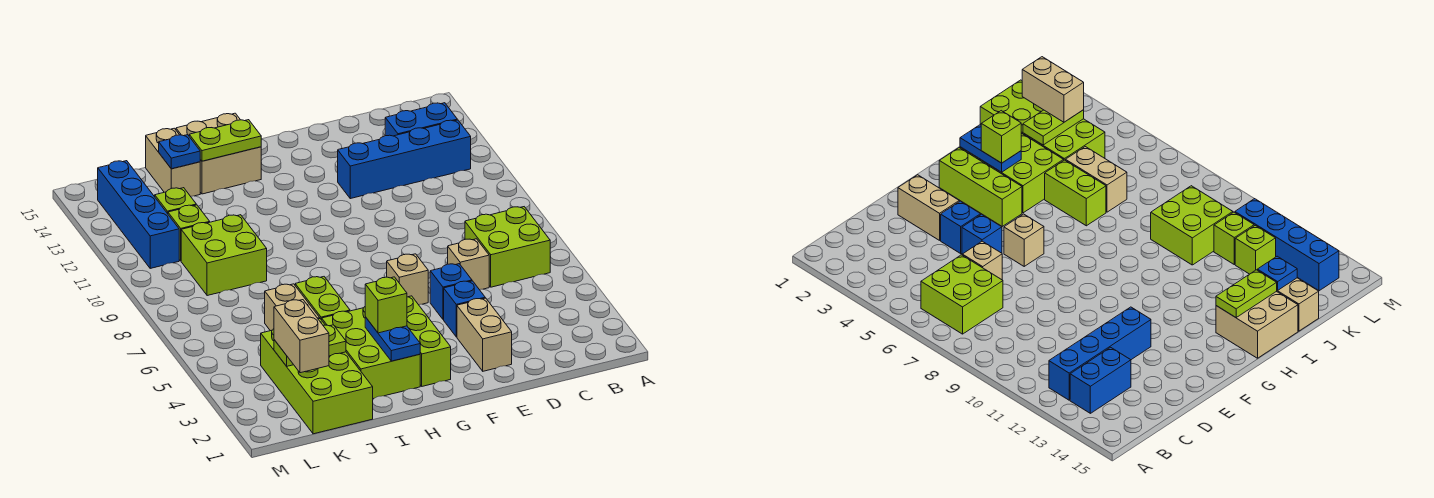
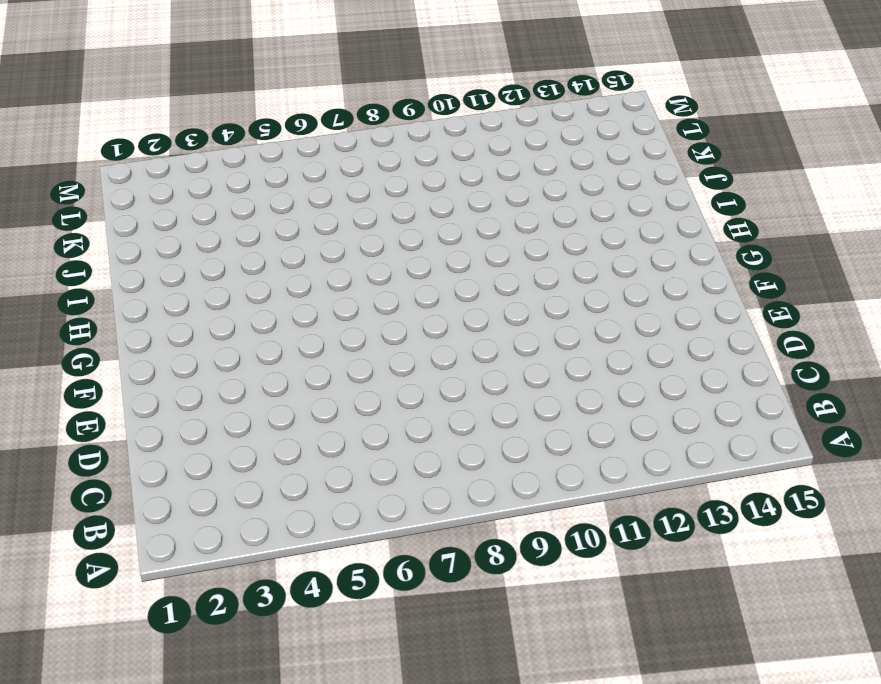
none -> lime brick B6:C7 level 1
none -> blue brick B12:E12 level 1
none -> blue brick B13:C13 level 1

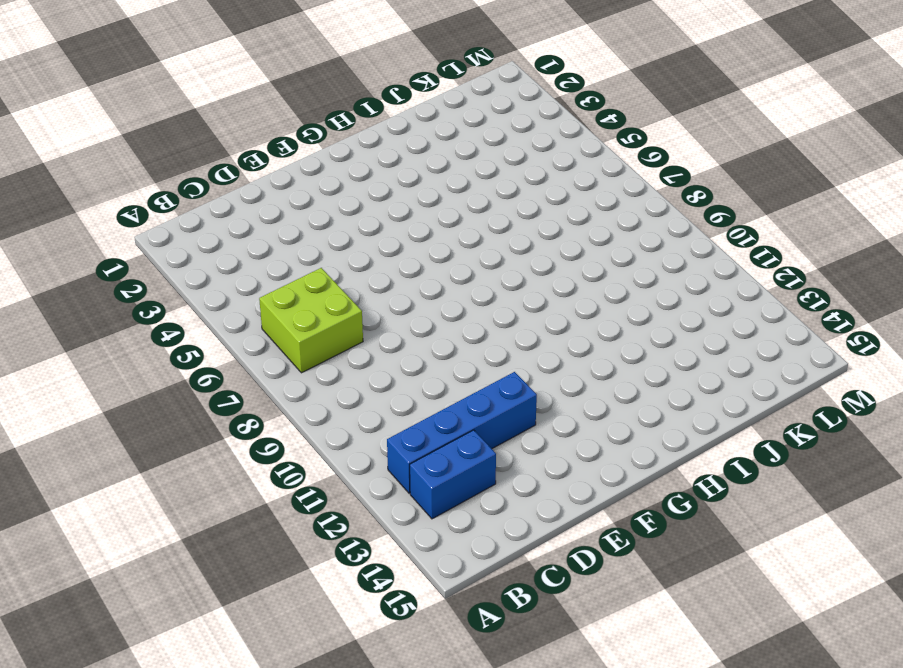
none -> tan brick D6 level 1
none -> tan brick E2:E3 level 1
none -> blue brick E4 level 1

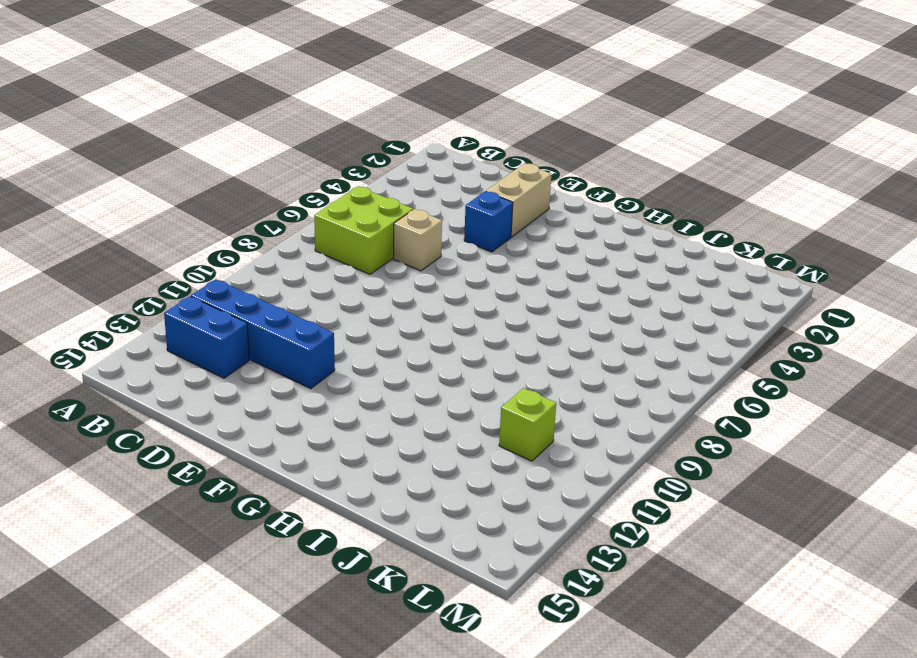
none -> blue brick E5 level 1
none -> tan brick F6 level 1
none -> lime brick G2:G4 level 1

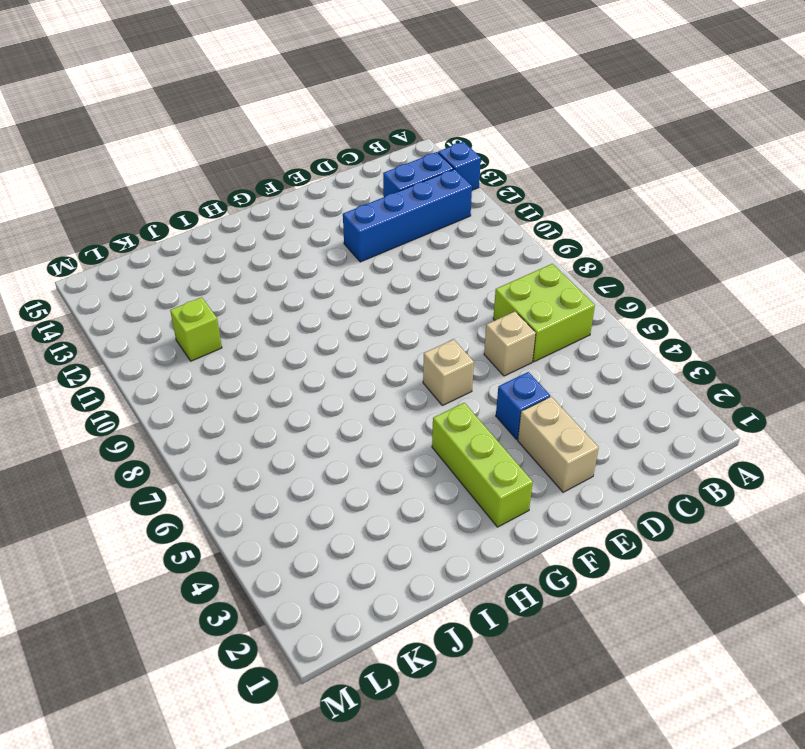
blue brick A13 level 1 -> blue brick E5 level 1
none -> lime brick H2:I4 level 1
none -> tan brick H14:I15 level 1
none -> lime brick I5:I6 level 1

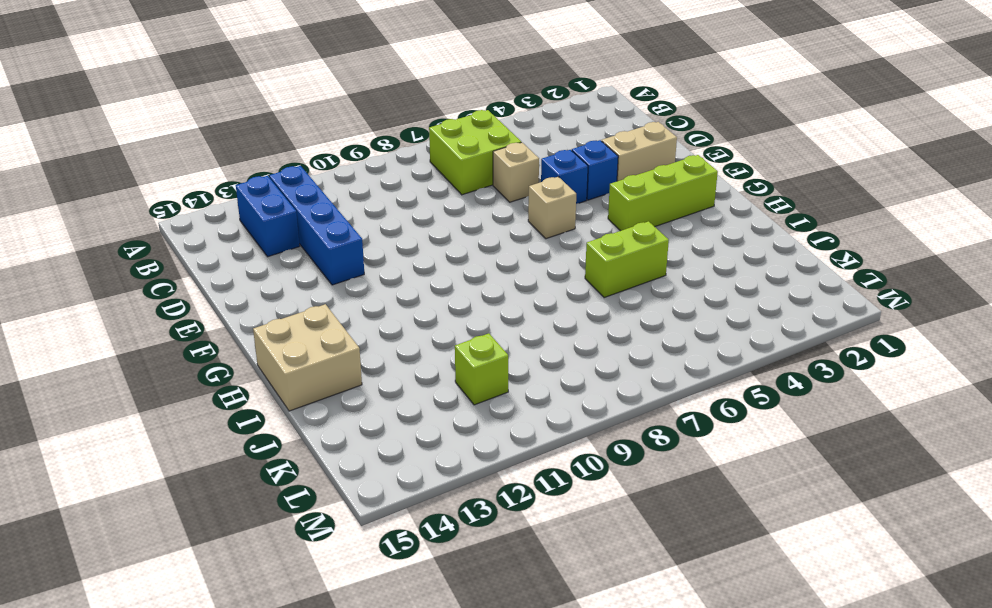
none -> lime brick H2:I4 level 1
none -> lime brick J1:K4 level 1
none -> tan brick J5:J6 level 1

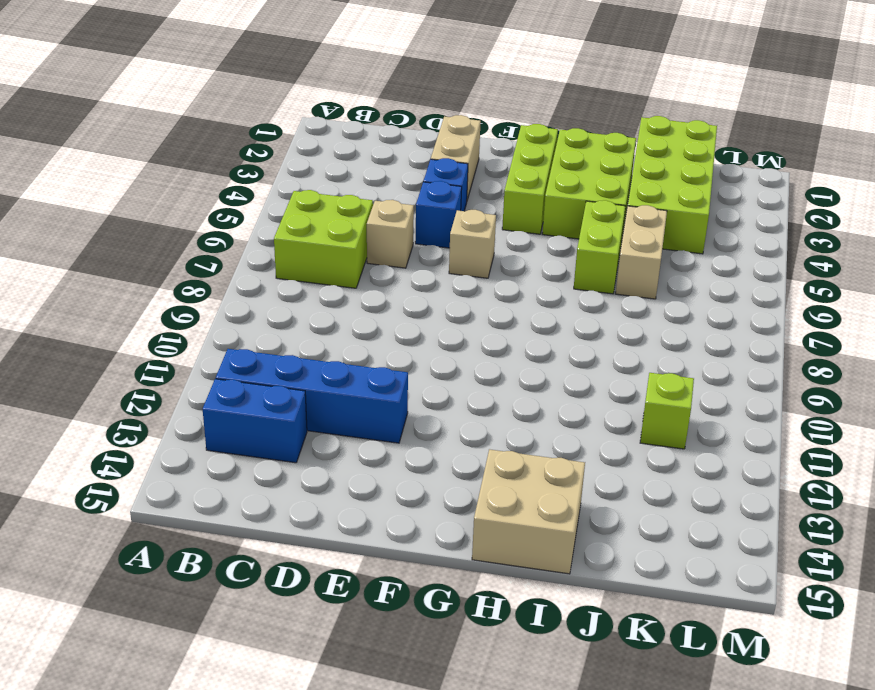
none -> lime brick J9:K10 level 1
none -> tan brick J14:J15 level 1
none -> lime brick K12 level 1

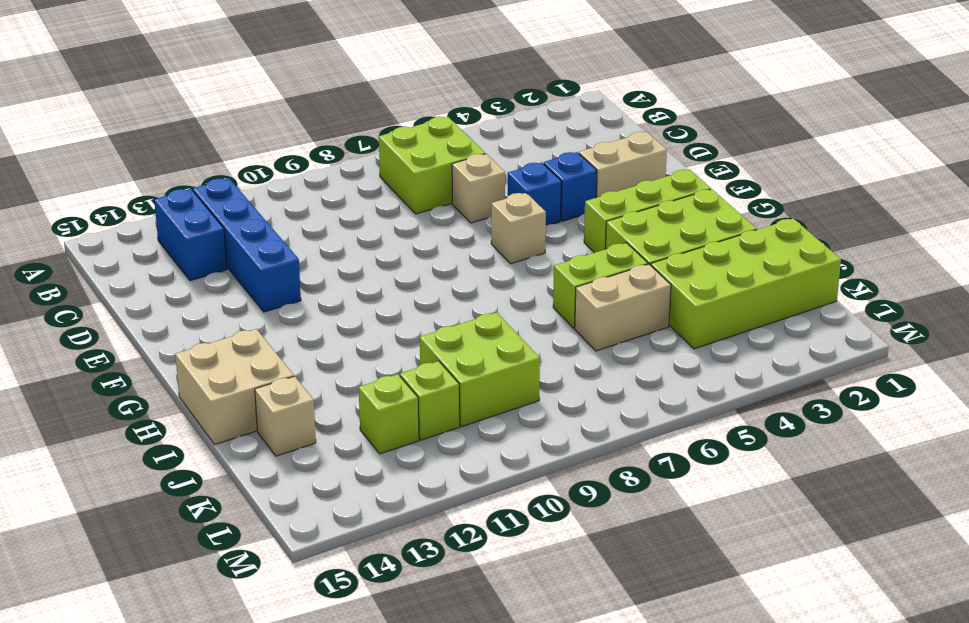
tan brick J14 level 1 -> tan brick J14:J15 level 1
none -> blue brick L11:L14 level 1
none -> blue plate H2:H3 level 2
none -> lime plate H14:I14 level 2

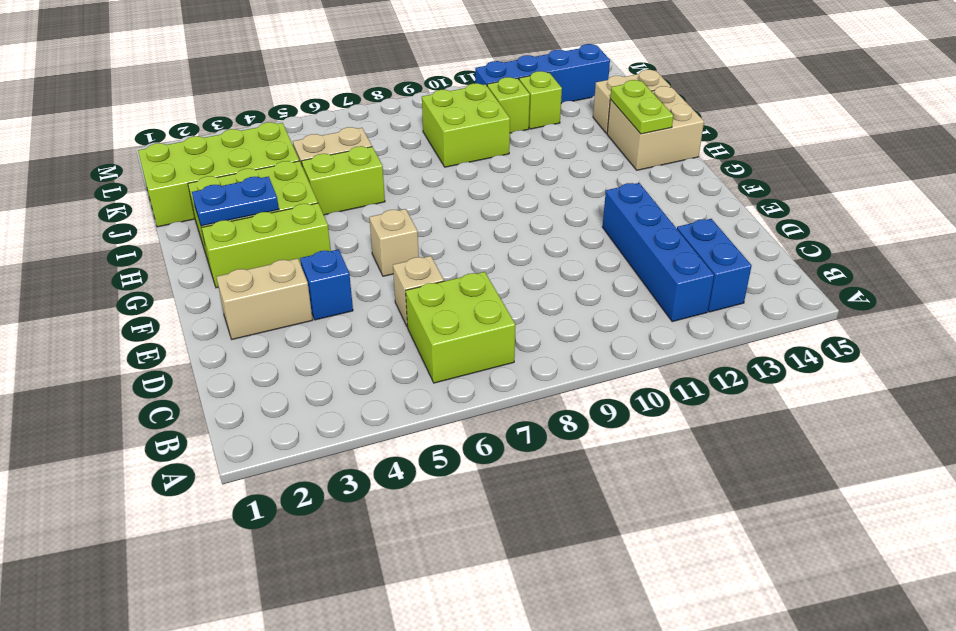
none -> blue brick E5 level 1
none -> lime plate J3:K3 level 2
none -> blue plate J14 level 2

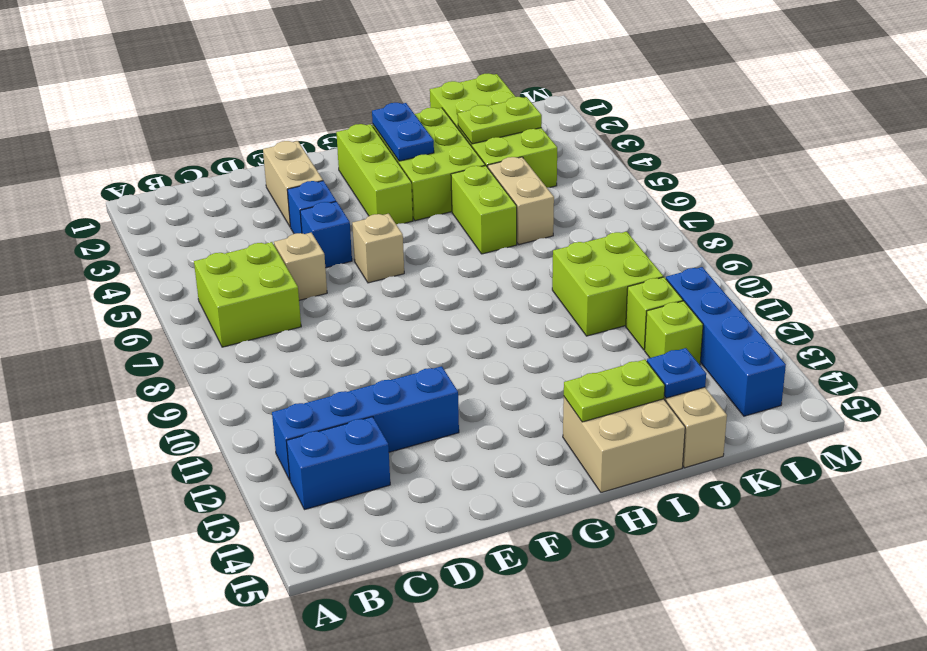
none -> lime brick H3 level 3
none -> tan brick K2:K3 level 3

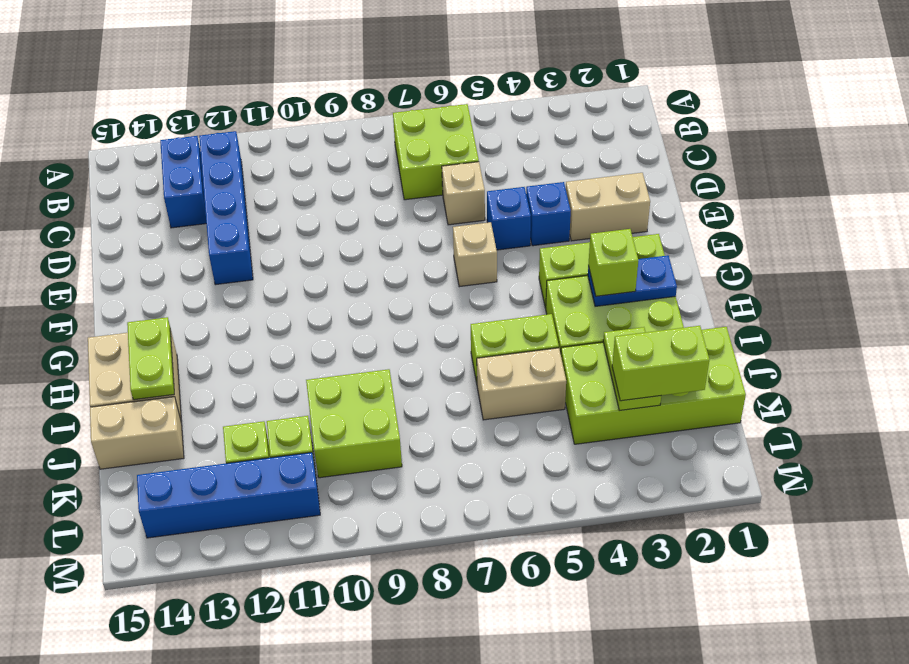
lime brick K2:K3 level 3 -> tan brick K2:K3 level 3
none -> blue plate J14 level 2

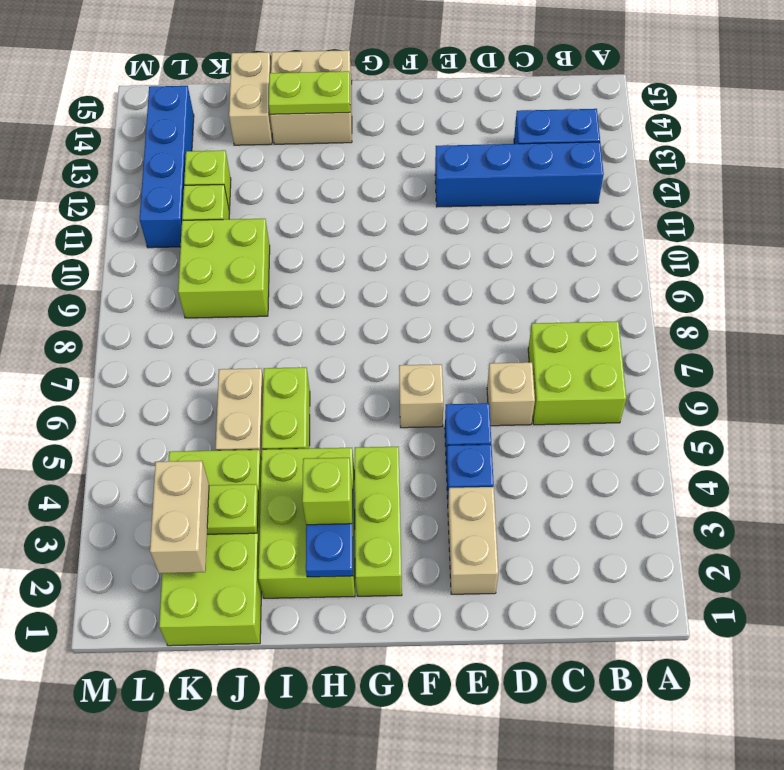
none -> blue plate J14 level 2

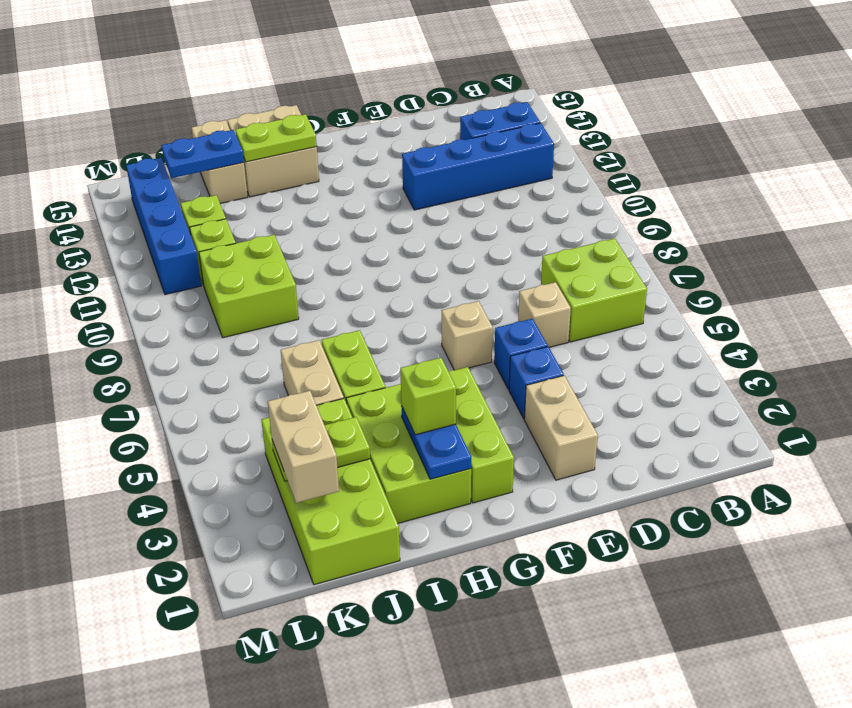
blue plate J14:K14 level 2 -> blue plate J14 level 2

